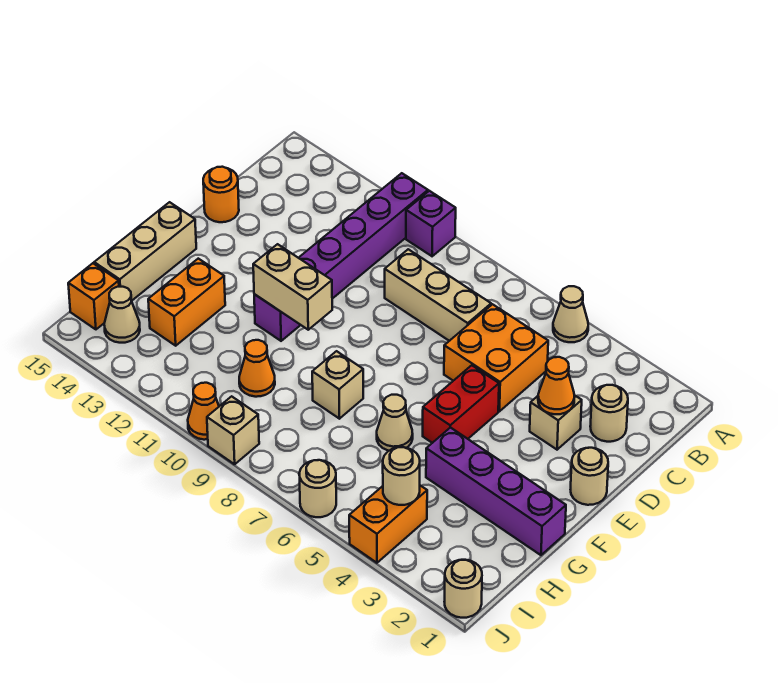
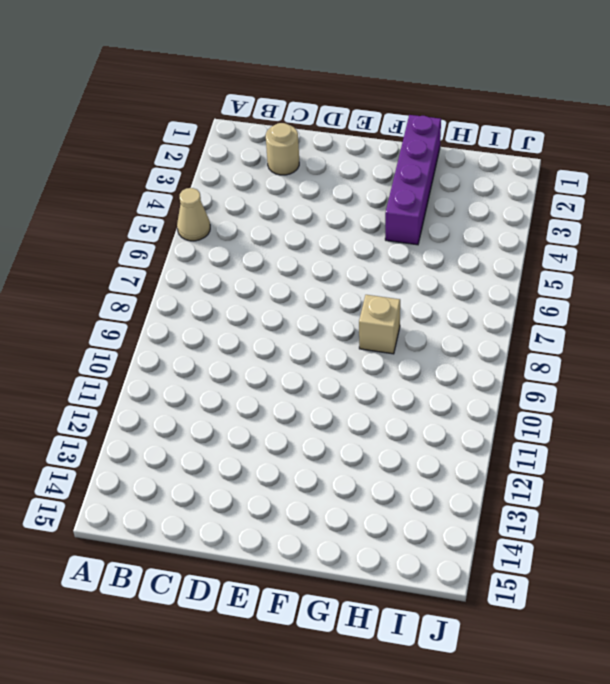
none -> purple brick A10 level 1
none -> purple brick A11:F11 level 1
none -> orange brick C5:D6 level 1

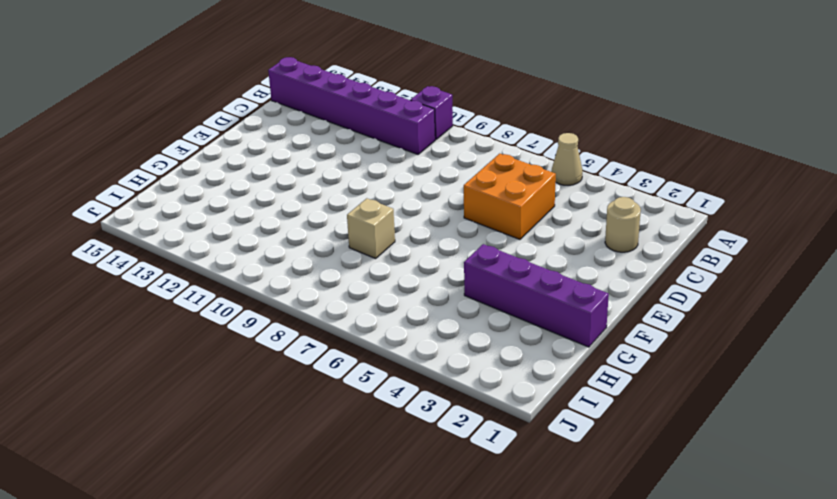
purple brick B10:B15 level 1 -> purple brick A11:F11 level 1
none -> tan brick C7:C9 level 1
none -> tan brick D3 level 1
none -> orange round brick D15 level 1

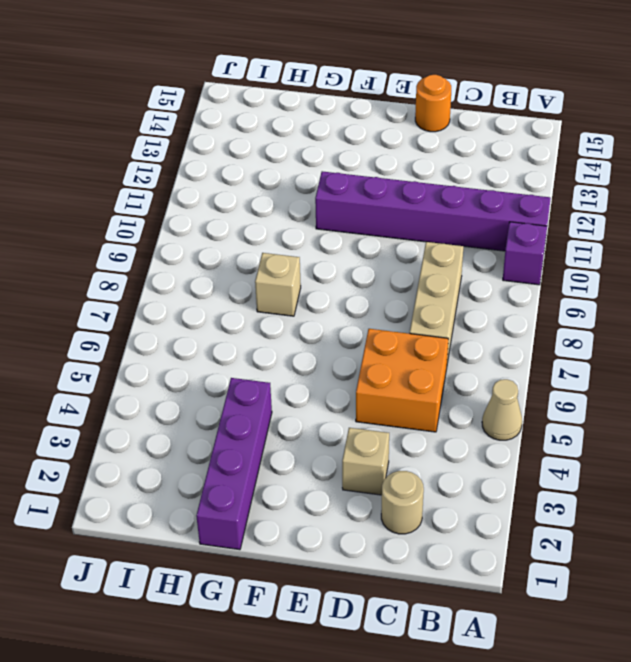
none -> tan round brick E1 level 1
none -> red brick E5:F5 level 1
none -> tan brick F15:H15 level 1

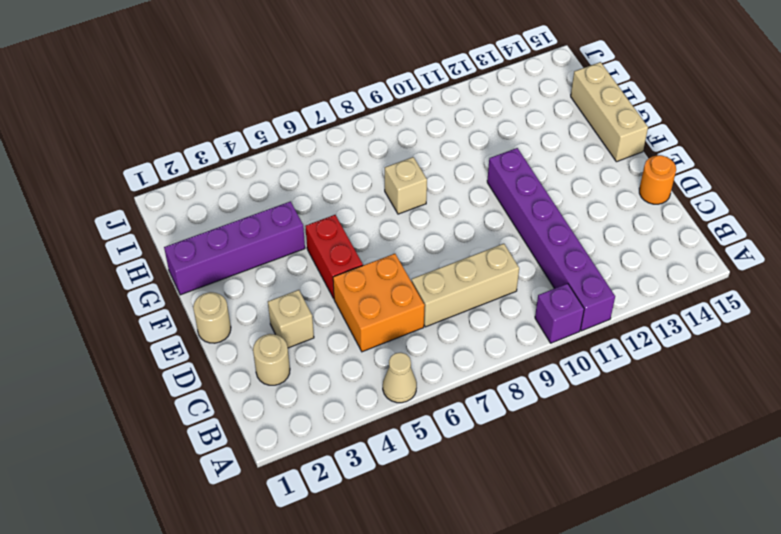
none -> tan cone G6 level 1
none -> orange brick G13:H13 level 1
none -> orange cone H10 level 1

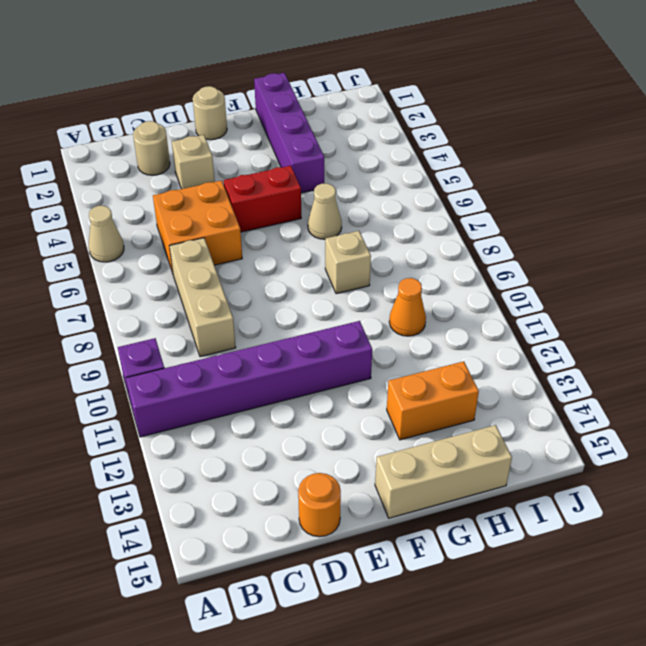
none -> orange brick I4:J4 level 1
none -> tan cone I14 level 1
none -> orange brick I15 level 1

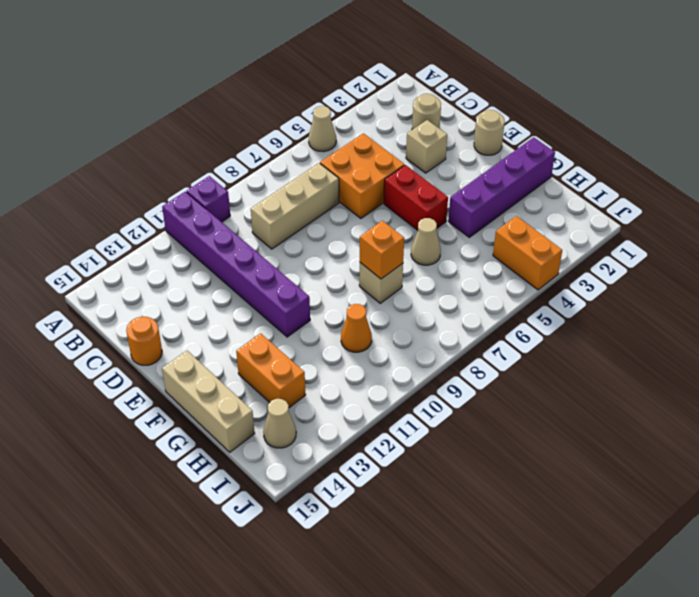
orange brick G8 level 2 -> orange brick I15 level 1
none -> tan round brick J1 level 1
none -> tan round brick J6 level 1
none -> tan brick J9 level 1

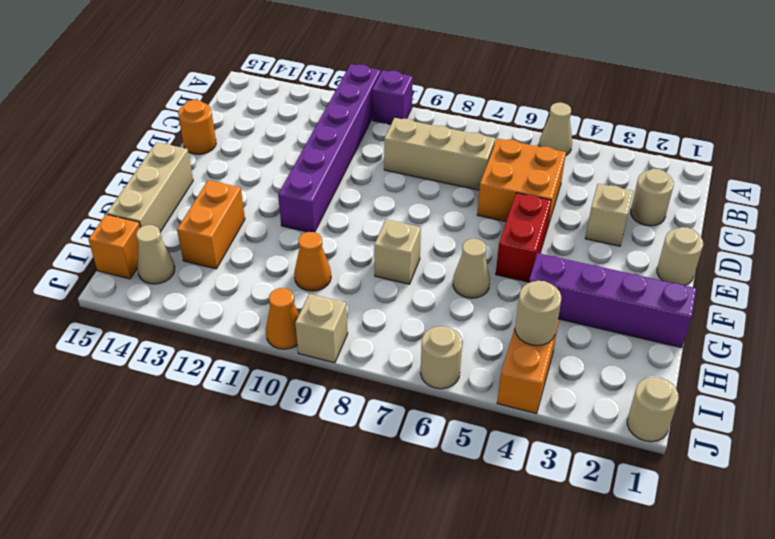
none -> orange cone D3 level 2
none -> tan brick F10:F11 level 2

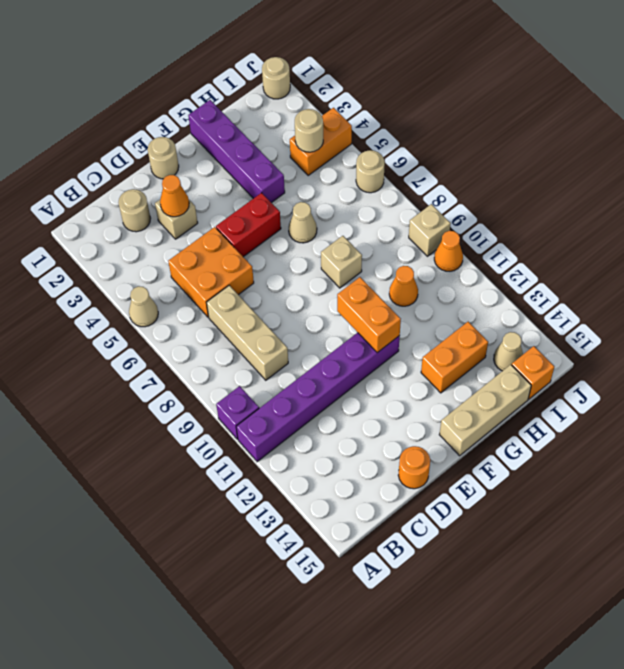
orange brick F10:F11 level 2 -> tan brick F10:F11 level 2

